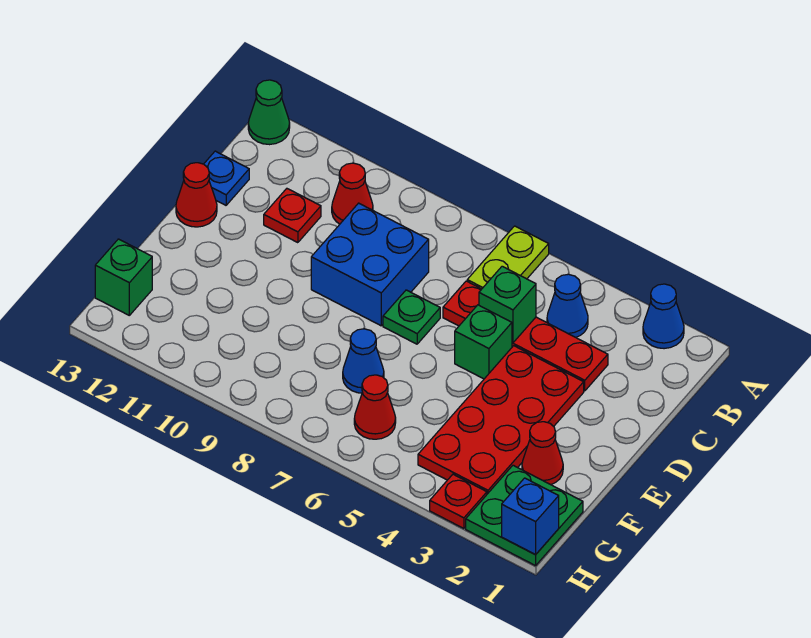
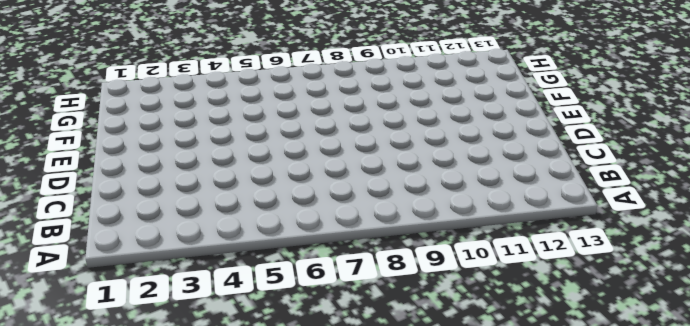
none -> blue cone A2 level 1
none -> lime plate A6:B6 level 1
none -> green cone A13 level 1

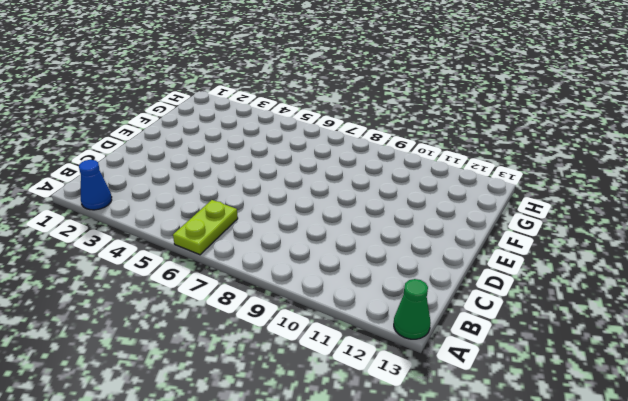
none -> blue cone B4 level 1
none -> red cone B10 level 1
none -> red plate C3:C6 level 1

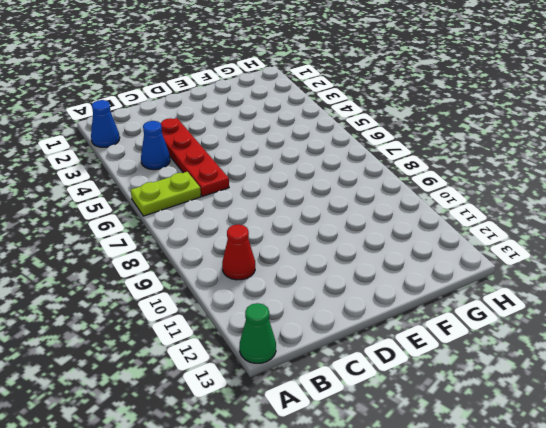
none -> blue brick C8:D9 level 1
none -> red plate C11 level 1
none -> blue plate C13 level 1

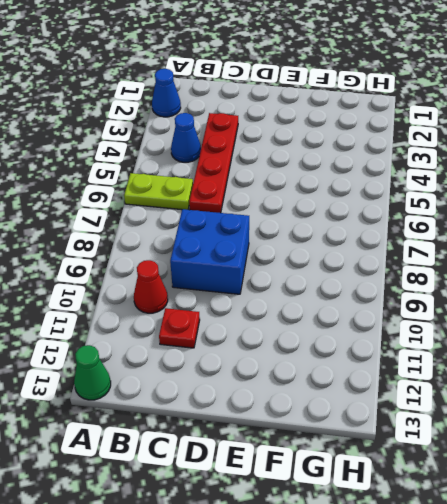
none -> blue plate C13 level 1
none -> red plate D3:G4 level 1
none -> green brick D5 level 1

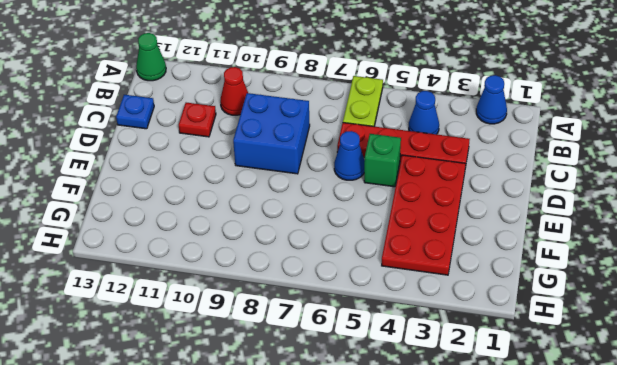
blue cone D6 level 1 -> blue cone F7 level 1
none -> green plate D7 level 1
none -> red cone D13 level 1
none -> red cone F2 level 1

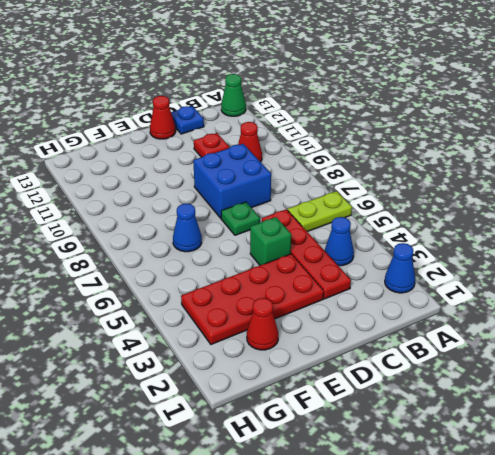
none -> green plate G1:H2 level 1
none -> red cone G6 level 1
none -> green brick G13 level 1

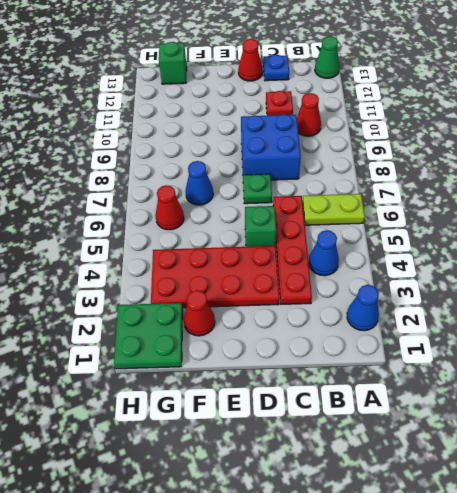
none -> red plate H3 level 1
none -> green brick C5 level 2
none -> blue brick H1 level 2

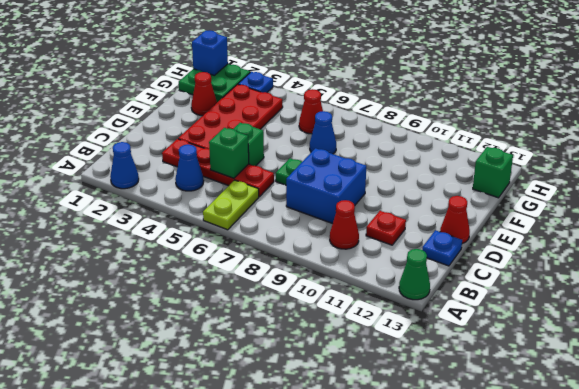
blue plate H3 level 1 -> red plate H3 level 1

